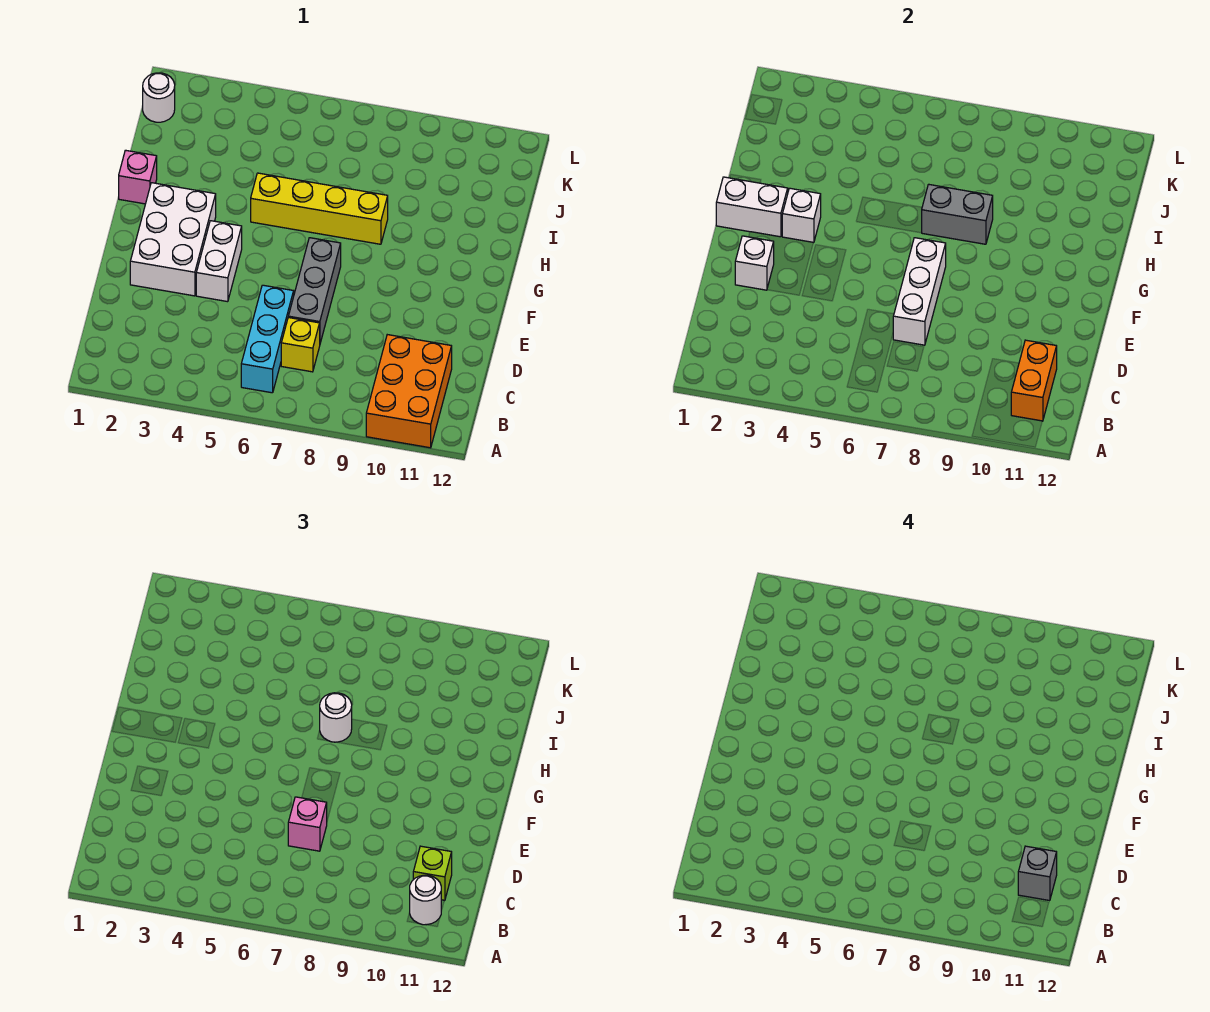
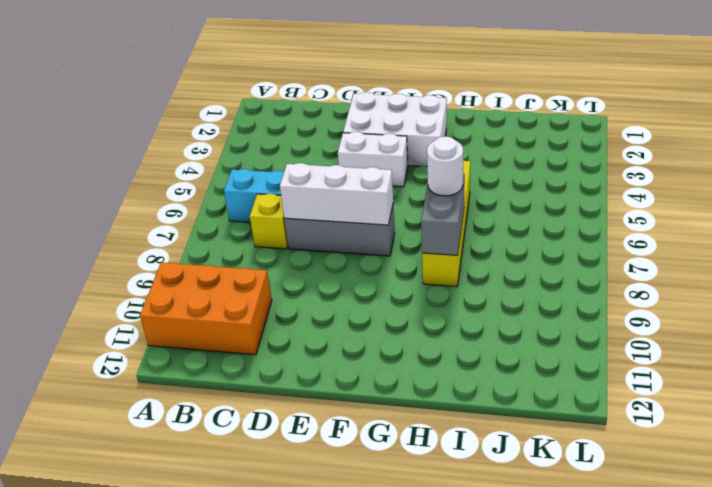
none -> pink brick H1 level 1
none -> white round brick K1 level 1
none -> orange brick B11:C11 level 2

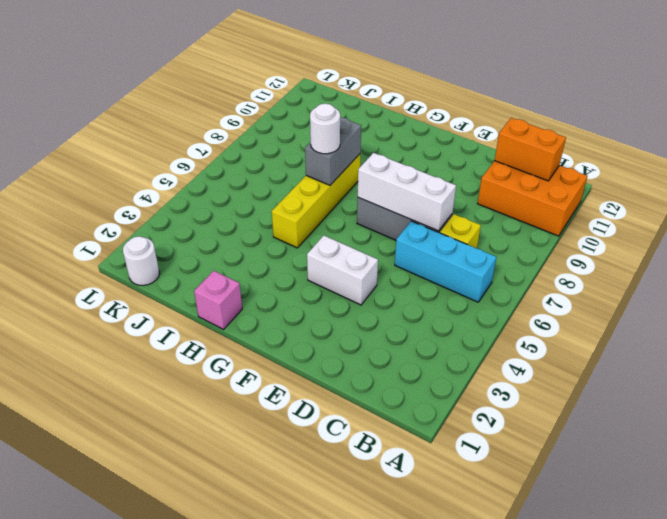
none -> white brick E2:G3 level 1
none -> white brick E2 level 2
none -> white brick G1:G2 level 2

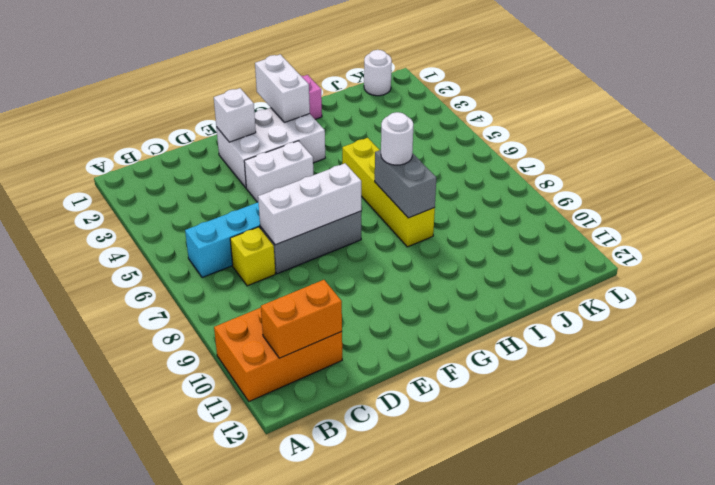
none -> white brick G3 level 2
none -> white round brick B11 level 3
none -> lime brick C11 level 3

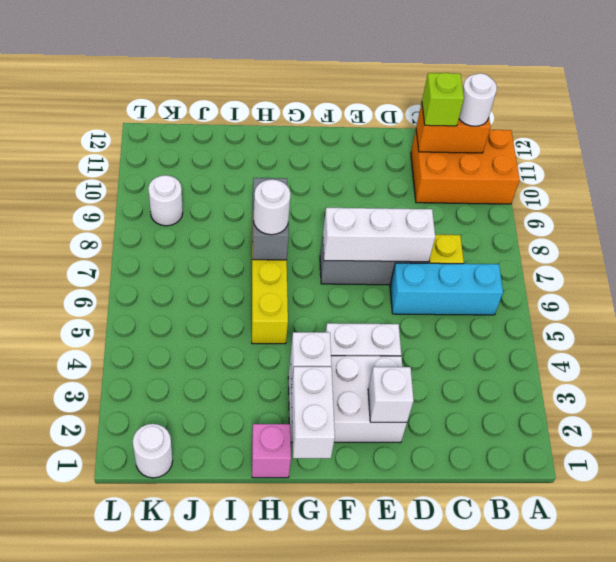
white round brick K9 level 1 -> none
none -> pink brick D7 level 3
none -> grey brick C11 level 4

